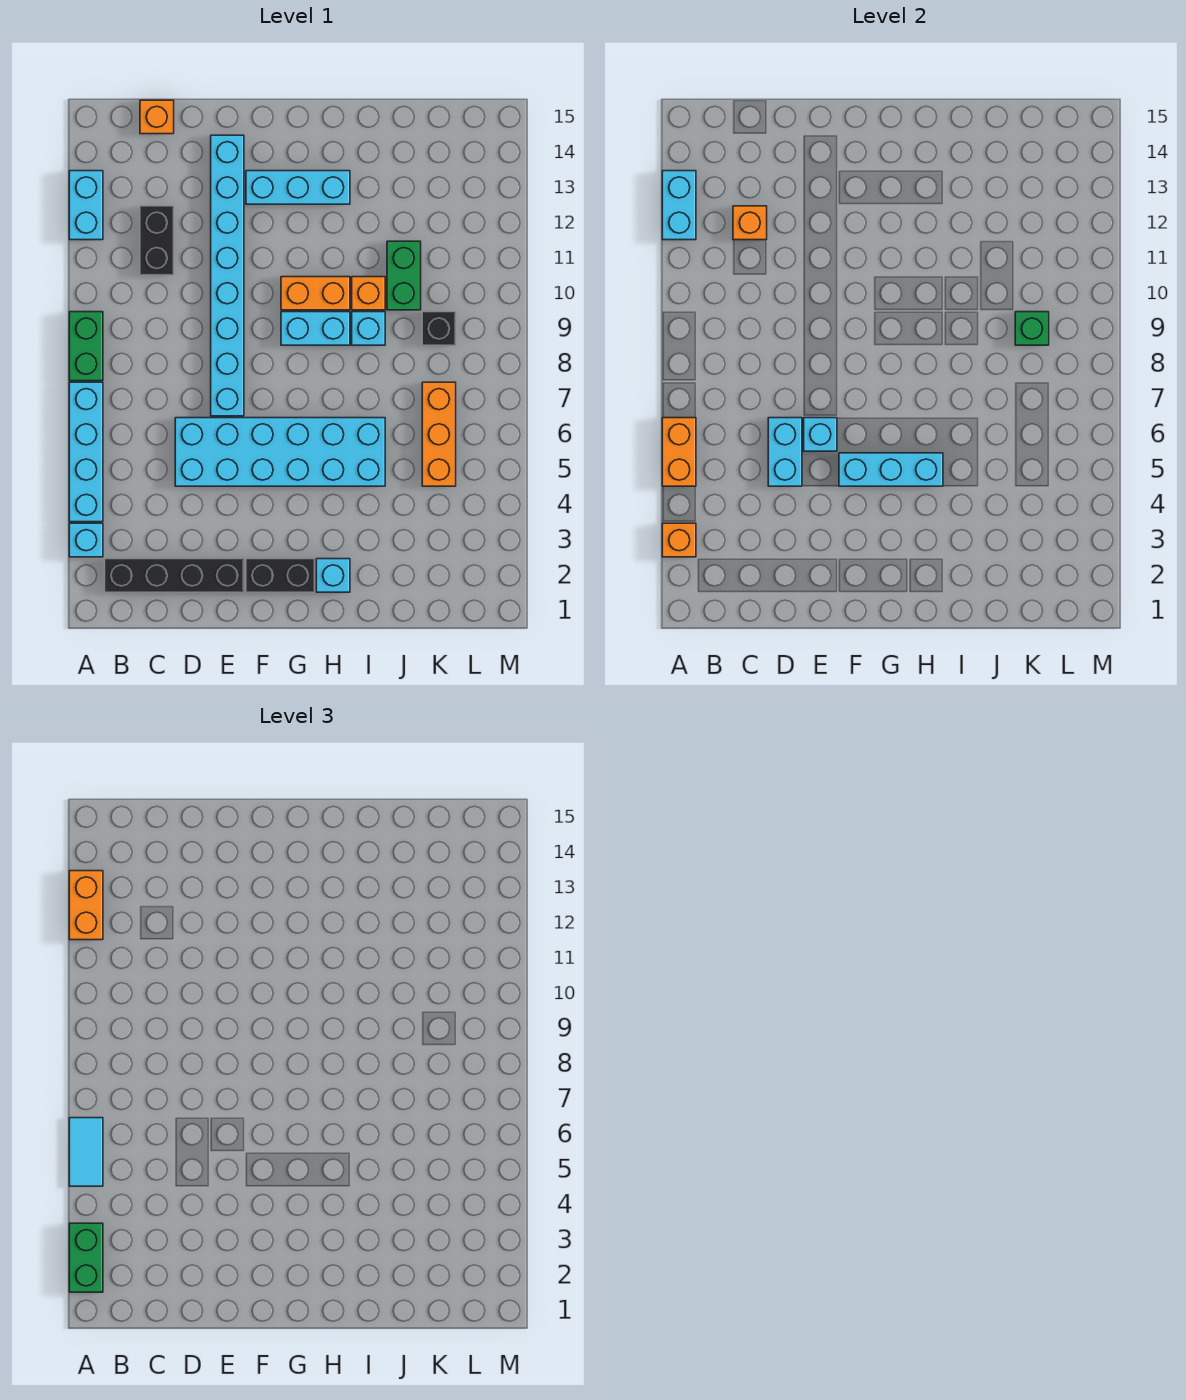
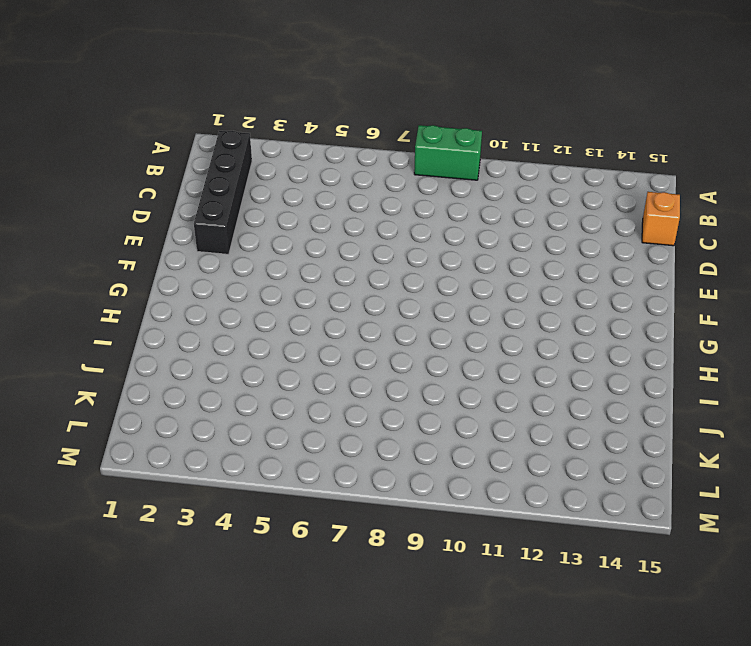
none -> cyan brick A3 level 1
none -> cyan brick A4:A7 level 1
none -> cyan brick A12:A13 level 1
none -> black brick C11:C12 level 1

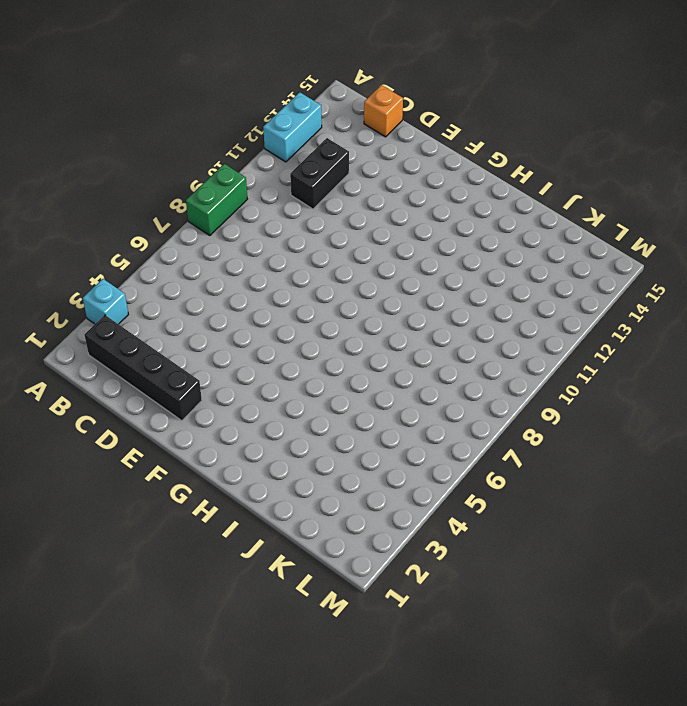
none -> cyan brick A4:A7 level 1
none -> cyan brick D5:I6 level 1
none -> cyan brick E7:E14 level 1
none -> black brick F2:G2 level 1

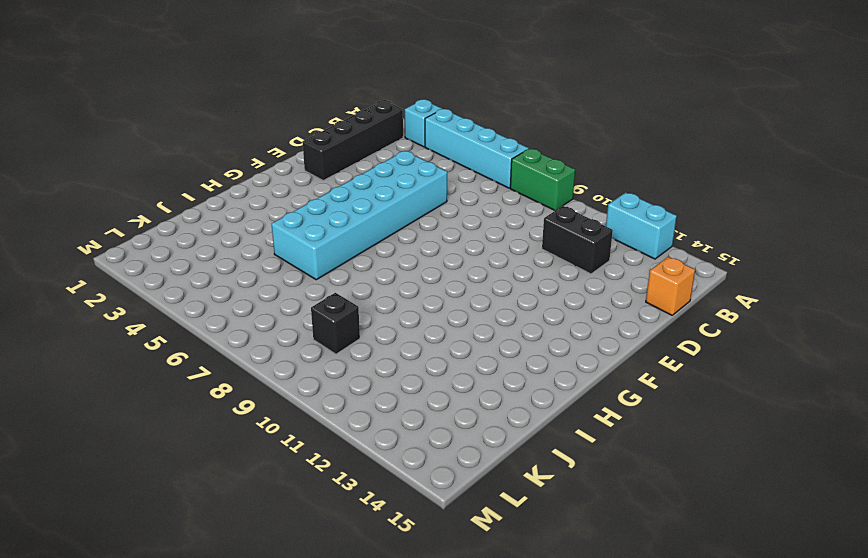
none -> cyan brick E7:E14 level 1
none -> black brick F2:G2 level 1
none -> cyan brick F13:H13 level 1
none -> cyan brick G9:H9 level 1

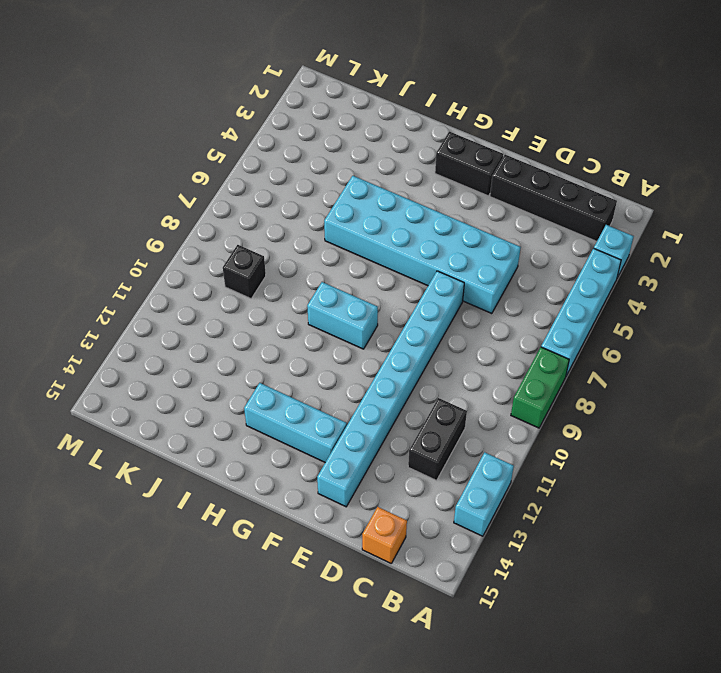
none -> orange brick G10:H10 level 1
none -> cyan brick H2 level 1
none -> cyan brick I9 level 1
none -> orange brick I10 level 1

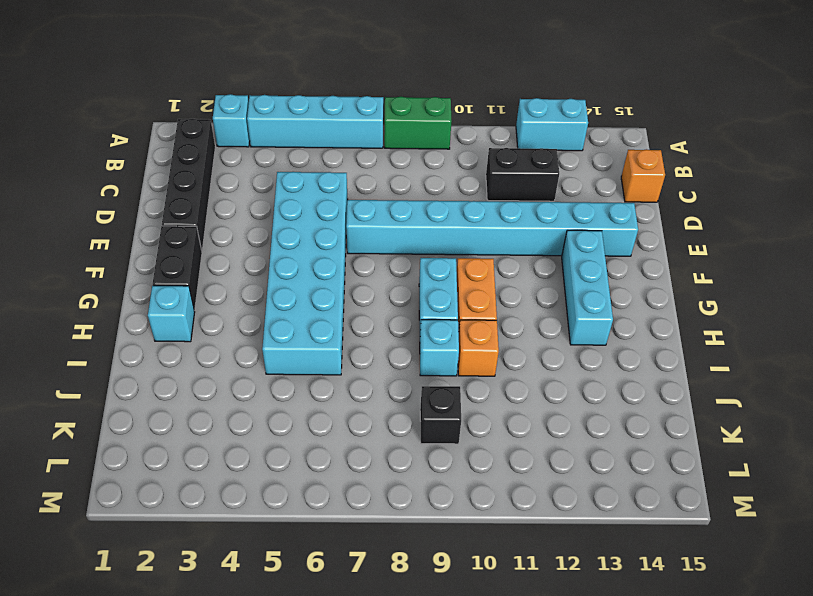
none -> green brick J10:J11 level 1
none -> orange brick K5:K7 level 1
none -> orange brick A3 level 2
none -> orange brick A5:A6 level 2

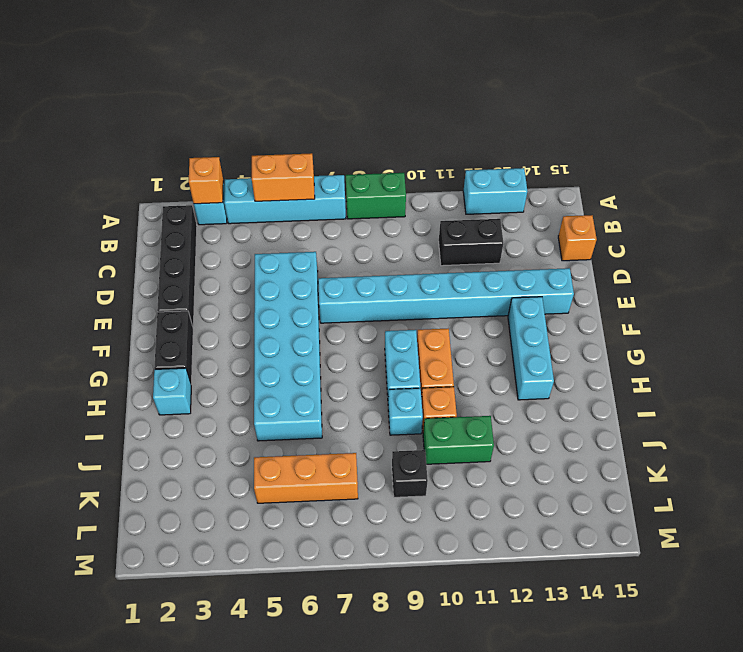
none -> cyan brick A12:A13 level 2
none -> orange brick C12 level 2
none -> cyan brick D5:D6 level 2
none -> cyan brick E6 level 2

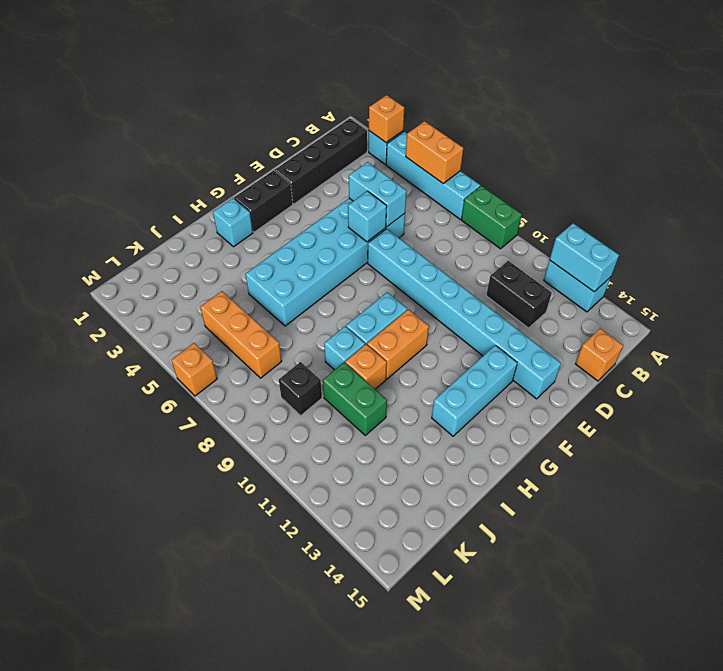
orange brick M6 level 1 -> orange brick C12 level 2
none -> cyan brick F5:H5 level 2
none -> green brick K9 level 2
none -> green brick A2:A3 level 3
none -> cyan tile A5:A6 level 3

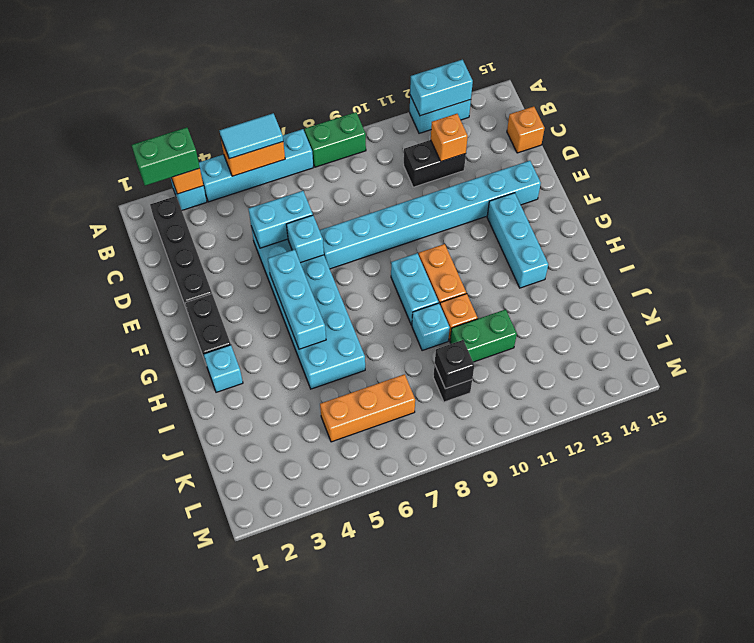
black brick K9 level 2 -> green brick K9 level 2
none -> orange brick A12:A13 level 3

